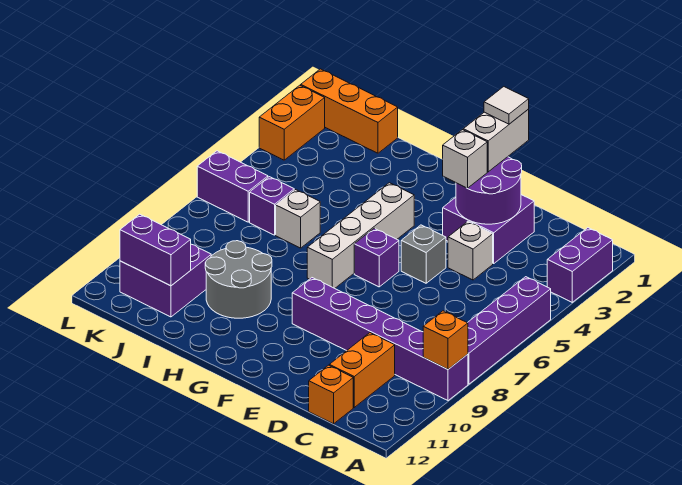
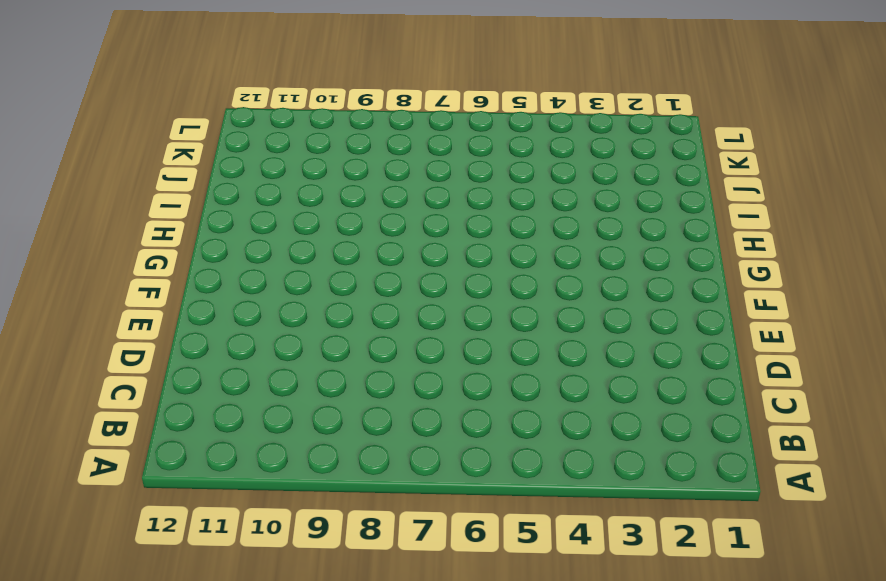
none -> purple brick A2:A3 level 1
none -> purple brick A5:A8 level 1
none -> purple brick A9:F9 level 1

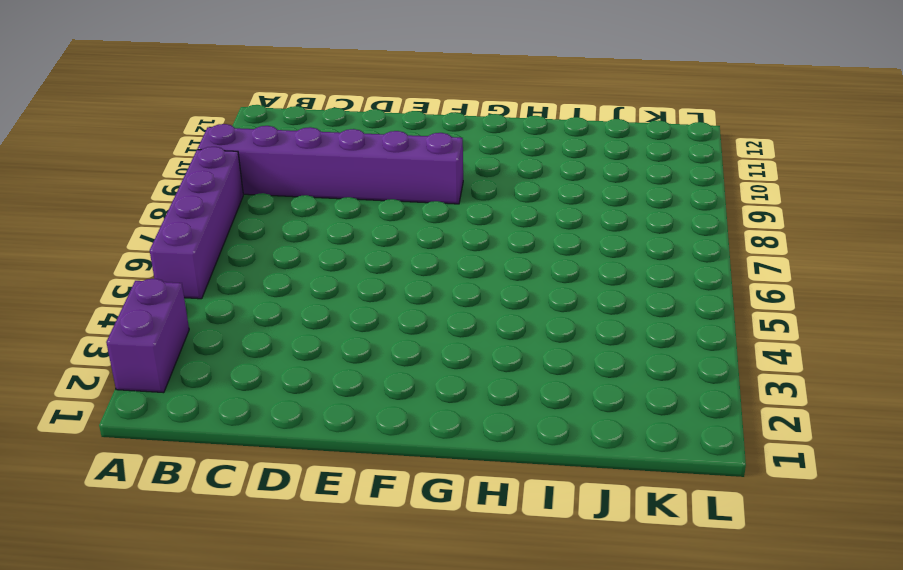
none -> orange brick C10:C11 level 1
none -> orange brick C12 level 1
none -> purple brick D2:E3 level 1

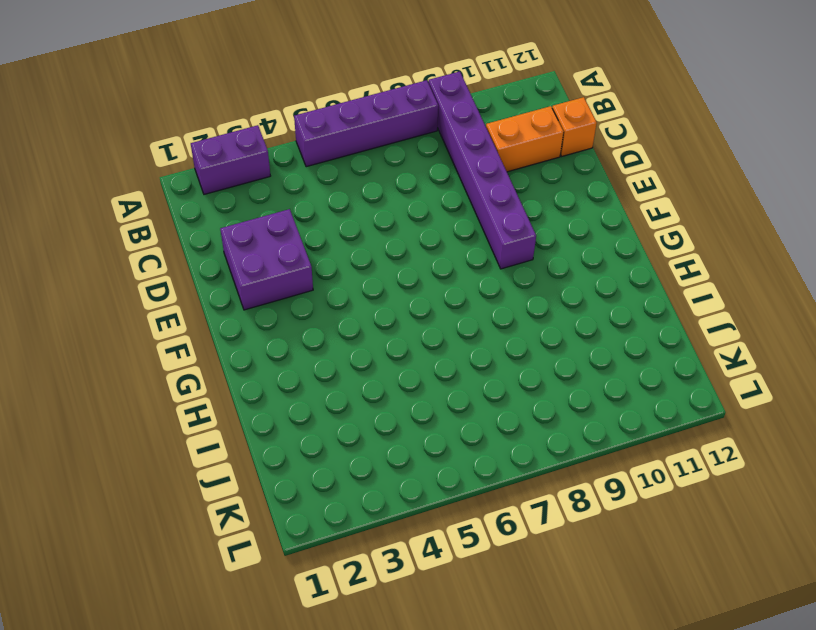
none -> white brick D4 level 1
none -> grey brick E5 level 1
none -> purple brick F6 level 1

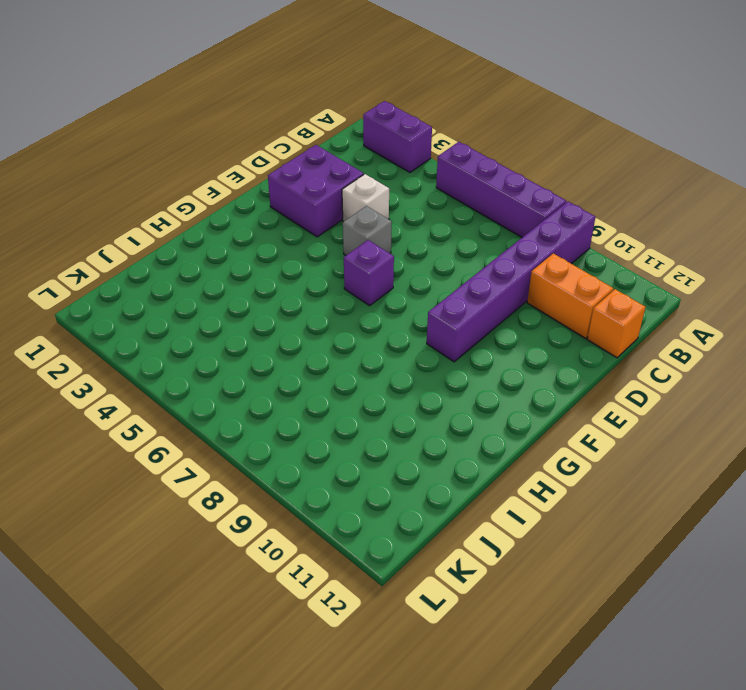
none -> white brick G4:G7 level 1
none -> grey round brick H9:I10 level 1
none -> white brick I6 level 1

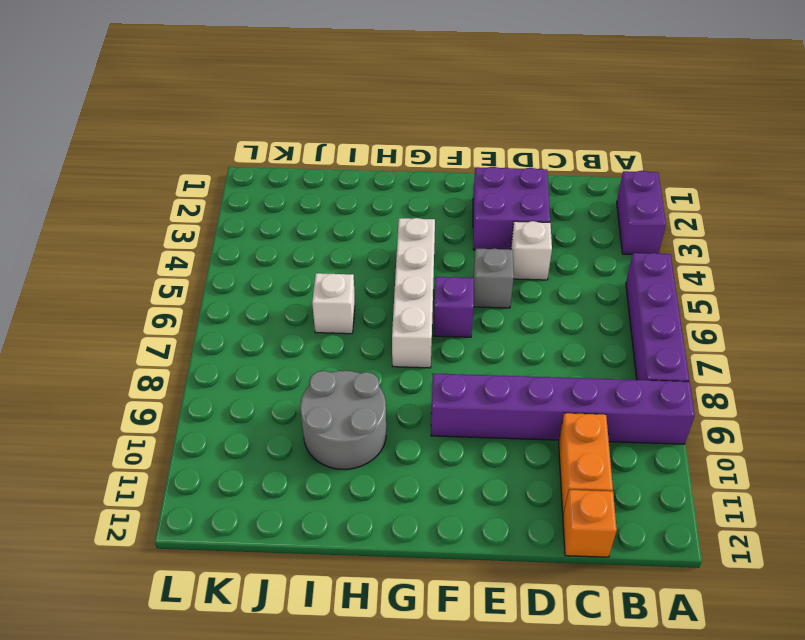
none -> orange brick J1:L1 level 1
none -> purple brick J6 level 1
none -> purple brick J10:K11 level 1

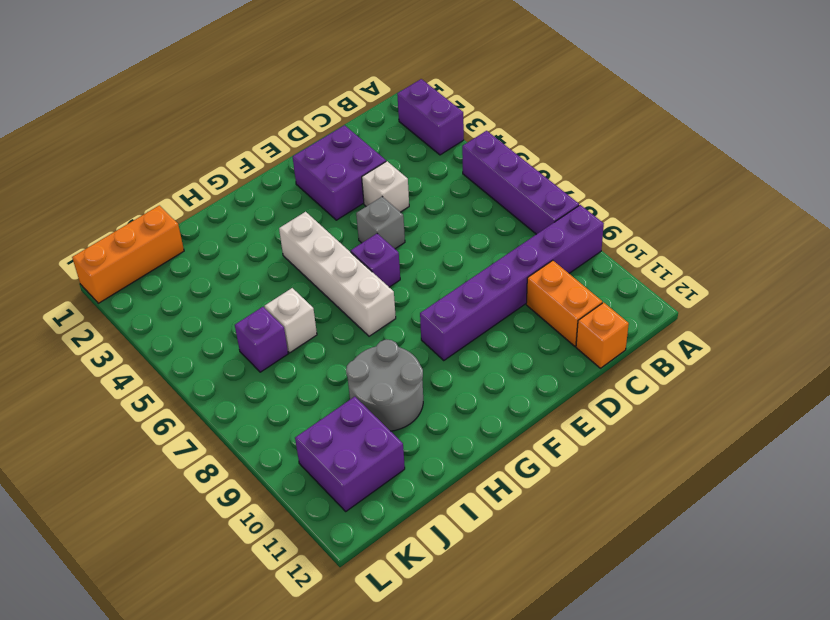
none -> purple brick K6:L6 level 1
none -> orange brick L2:L3 level 1
none -> orange brick A9 level 2

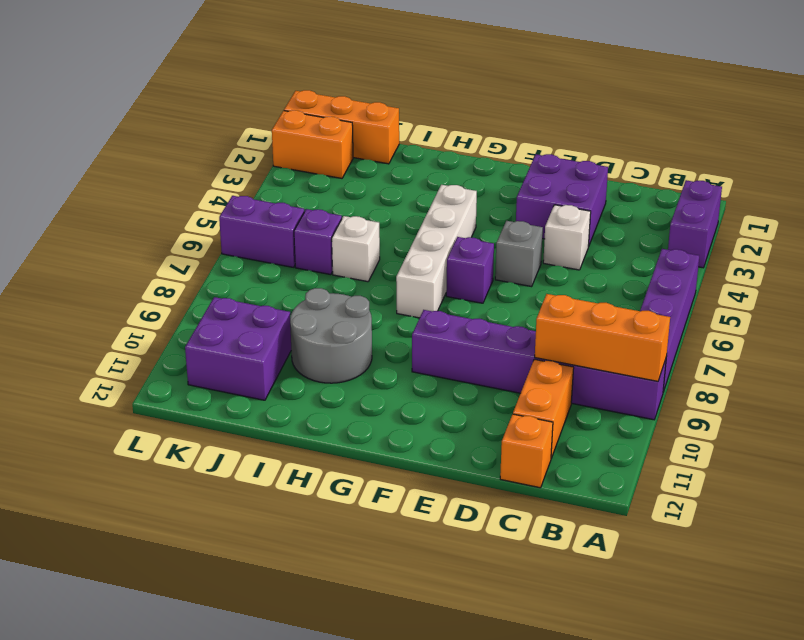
orange brick A9:C9 level 2 -> orange brick A9 level 2
orange brick K2:L2 level 1 -> orange brick L2:L3 level 1
none -> purple round brick D2:E3 level 2
none -> purple brick J11:K11 level 2
none -> white brick E1:E2 level 3

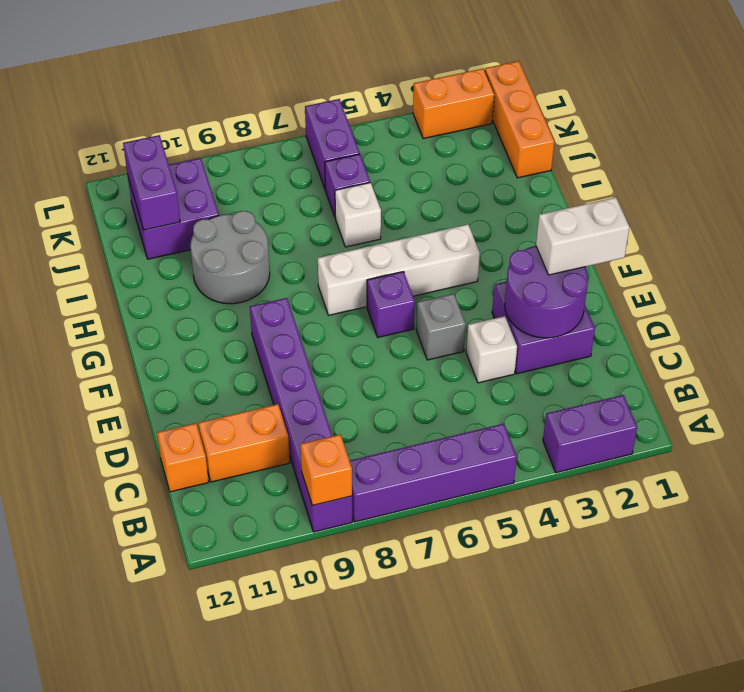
none -> white brick E3 level 3
none -> white tile E1 level 4

